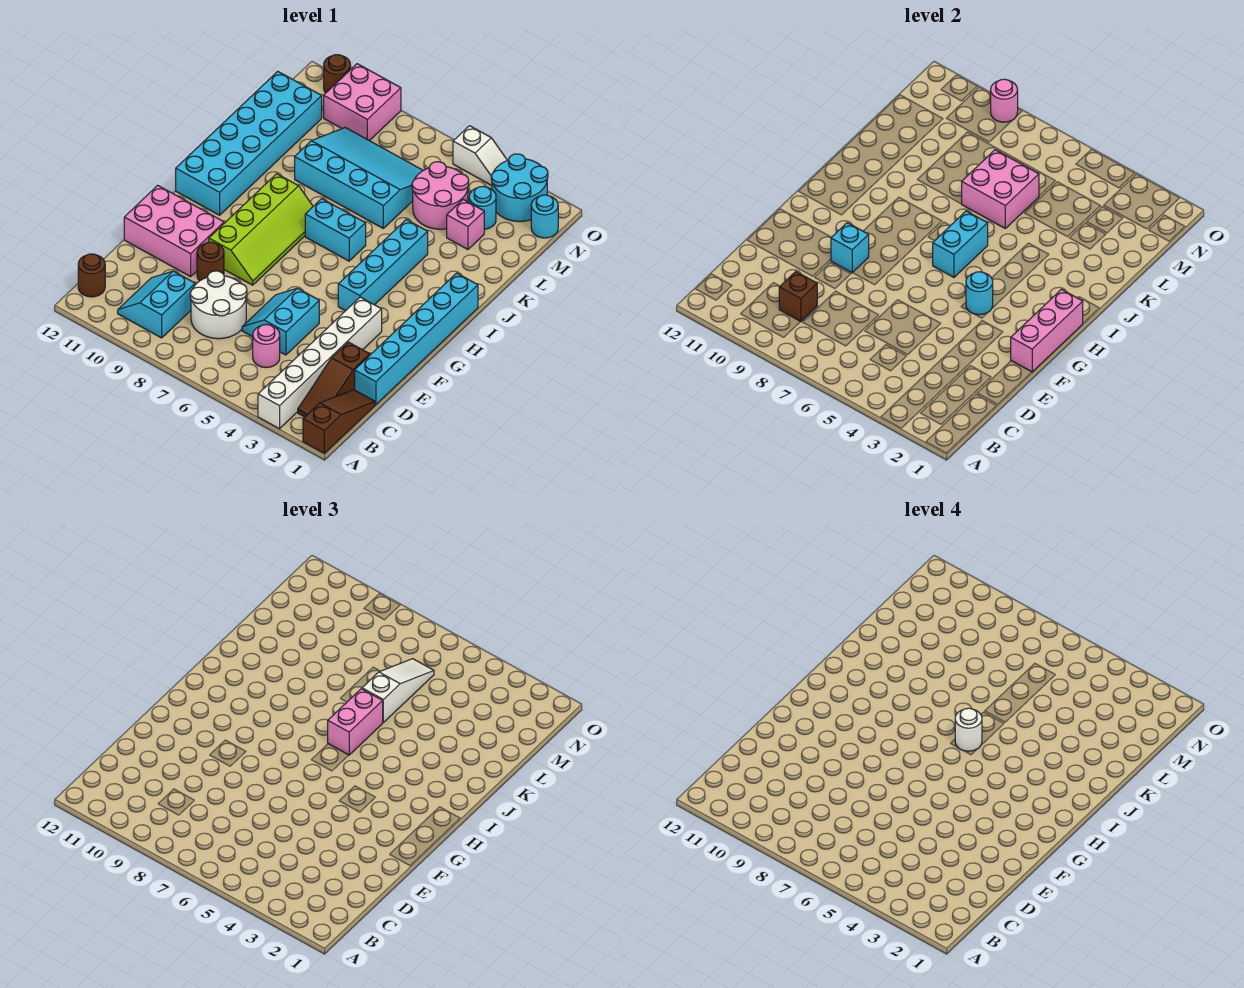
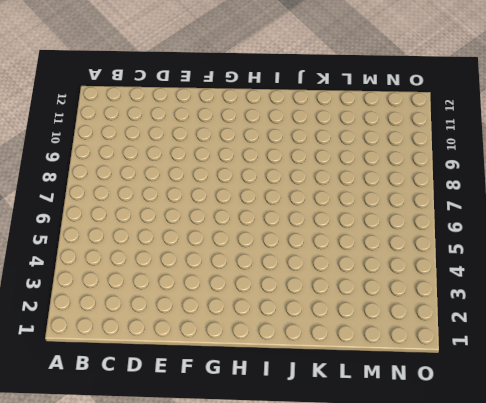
none -> brown slope A1:C1 level 1 top A
none -> white brick A3:F3 level 1
none -> brown slope B2:D2 level 1 top D
none -> cyan slope B9:C10 level 1 top 9

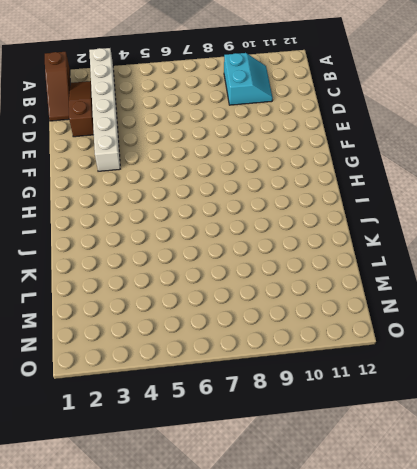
none -> brown round brick B12 level 1
none -> pink round brick C5 level 1
none -> white round brick C7:D8 level 1
none -> cyan brick D1:I1 level 1

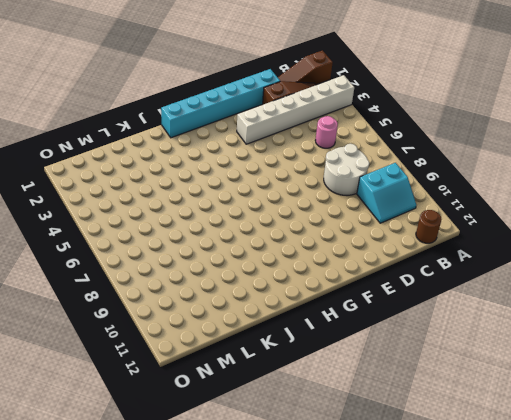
none -> cyan slope D5:E6 level 1 top 5
none -> brown round brick E9 level 1
none -> pink brick E10:F12 level 1
none -> lime slope F8:I9 level 1 top 9

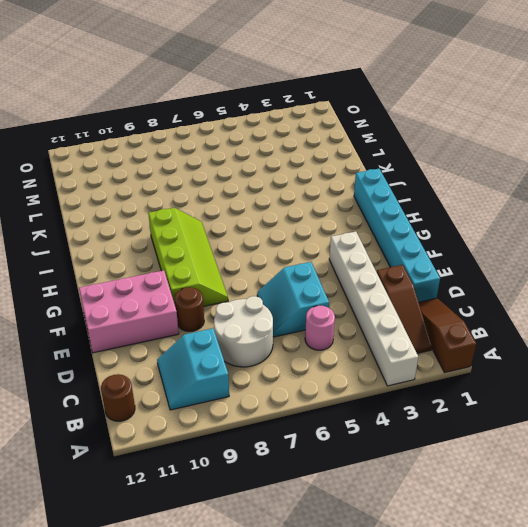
none -> cyan brick G4:J4 level 1
none -> cyan brick H11:M12 level 1
none -> cyan brick I6:I7 level 1
none -> cyan slope K6:M9 level 1 top K

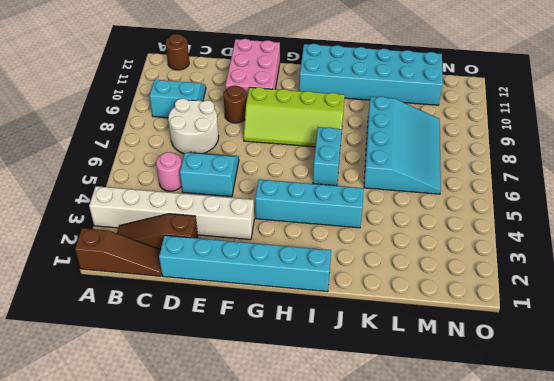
none -> pink brick L3 level 1
none -> pink round brick L4:M5 level 1
none -> cyan round brick M3 level 1
none -> cyan round brick N1 level 1

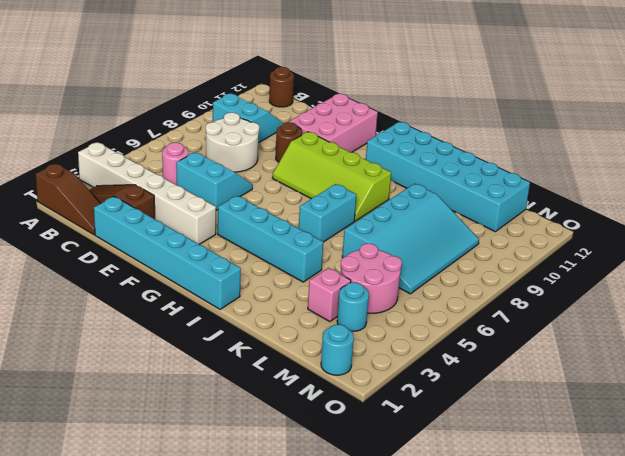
none -> cyan round brick N2:O3 level 1
none -> pink brick N9:O10 level 1
none -> white slope O4:O5 level 1 top 5
none -> brown round brick O11 level 1

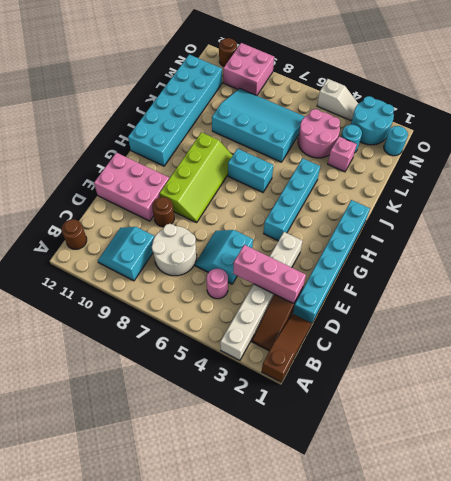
pink brick D2:D4 level 2 -> pink brick F1:H1 level 2
none -> brown brick C9 level 2
none -> cyan brick F9 level 2
none -> cyan round brick G4 level 2
none -> cyan brick H6:I6 level 2

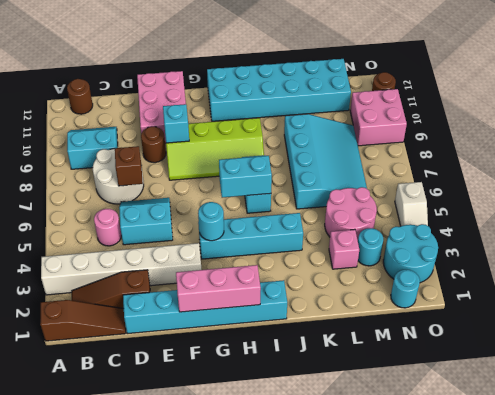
brown brick D7 level 2 -> brown brick C9 level 2
none -> pink brick K6:L7 level 2
none -> pink round brick O9 level 2
none -> pink brick I6:J6 level 3
none -> white slope K6:M6 level 3 top K

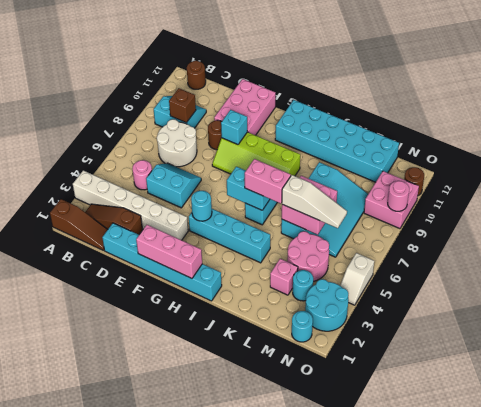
none -> white round brick I6 level 4

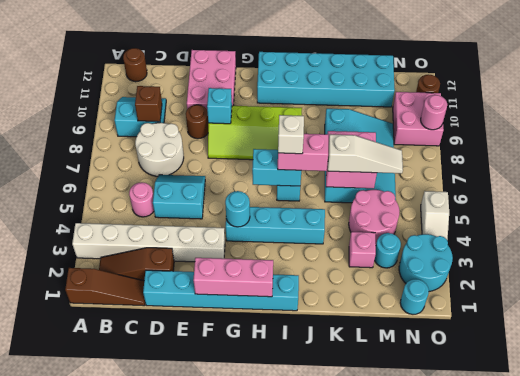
white brick I6 level 4 -> white round brick I6 level 4

